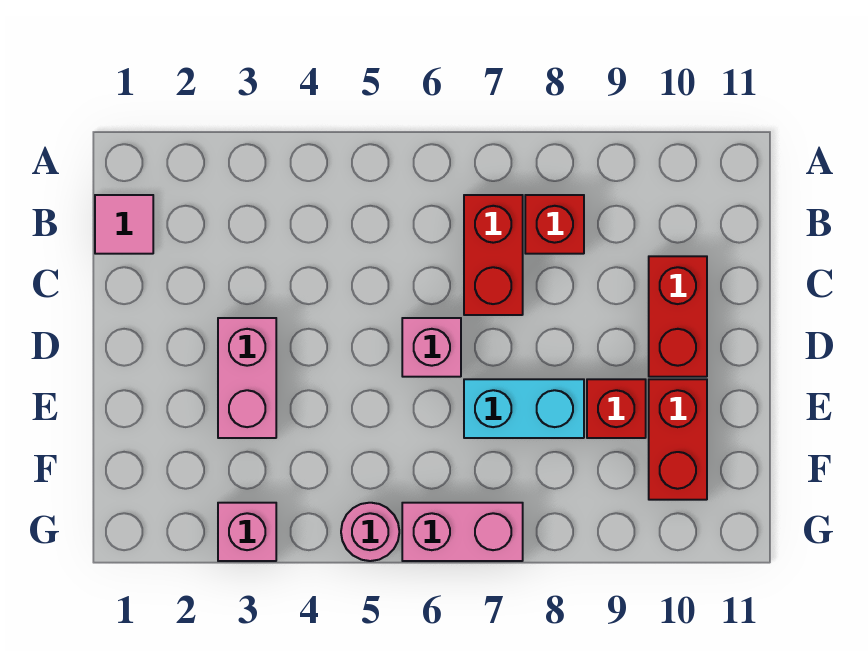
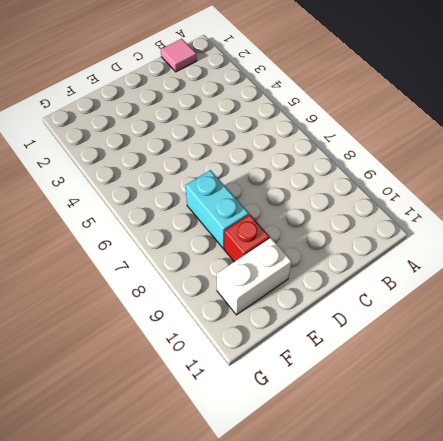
white brick E10:F10 level 1 -> red brick E10:F10 level 1
none -> red brick B7:C7 level 1
none -> red brick B8 level 1
none -> red brick C10:D10 level 1

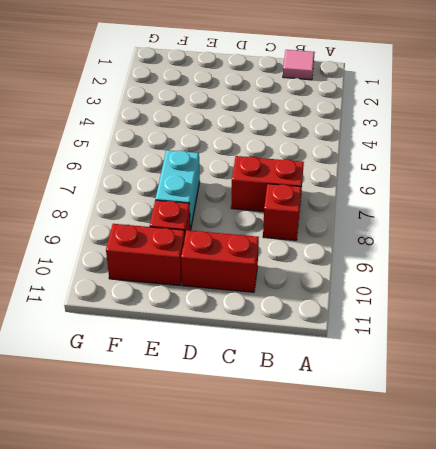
none -> pink brick D3:E3 level 1
none -> pink brick D6 level 1
none -> pink brick G3 level 1

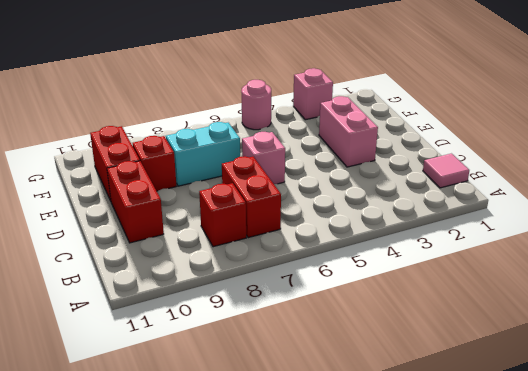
none -> pink brick G6:G7 level 1

